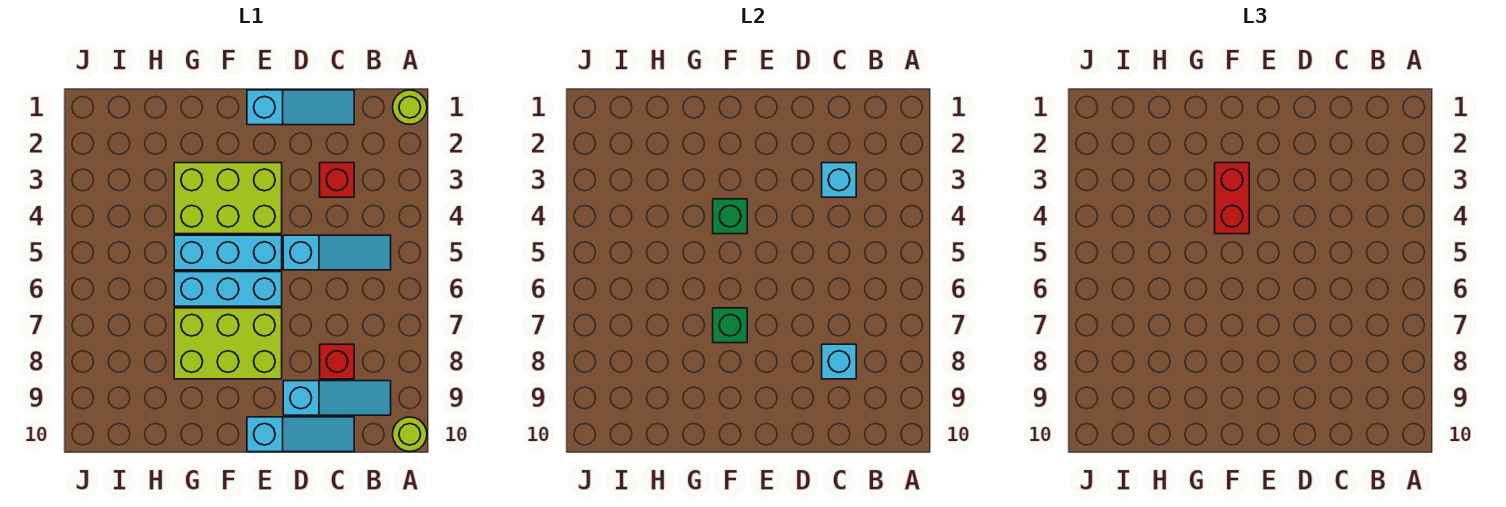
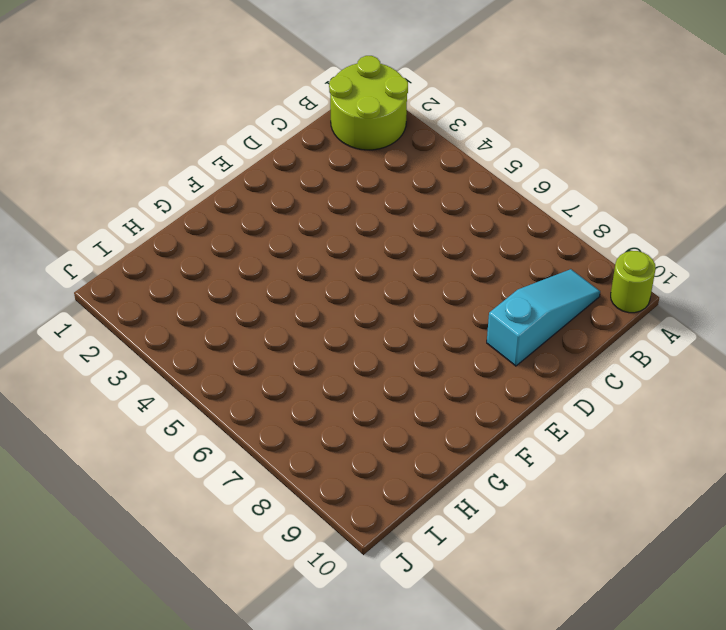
lime round brick A1:B2 level 1 -> lime round brick A1 level 1
none -> cyan slope B5:D5 level 1 top D
none -> cyan slope C1:E1 level 1 top E
none -> red brick C3 level 1

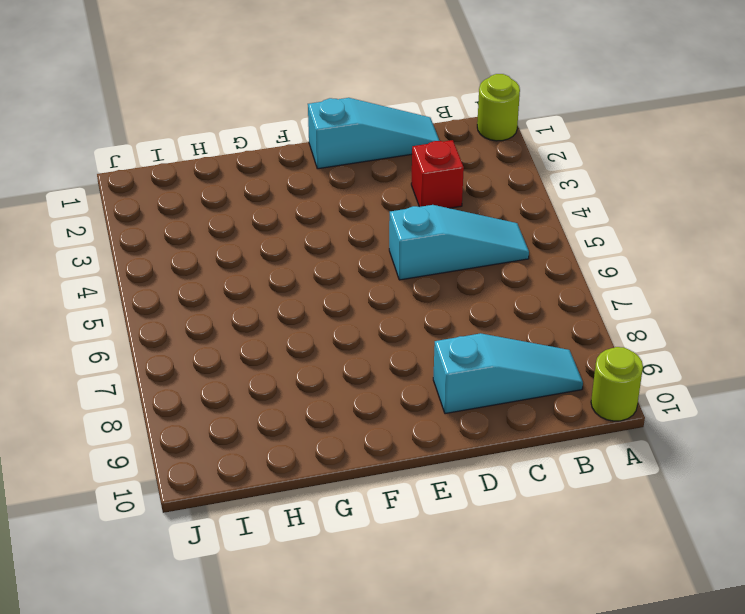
none -> red brick C8 level 1
none -> cyan slope C10:E10 level 1 top E
none -> lime brick E3:G4 level 1

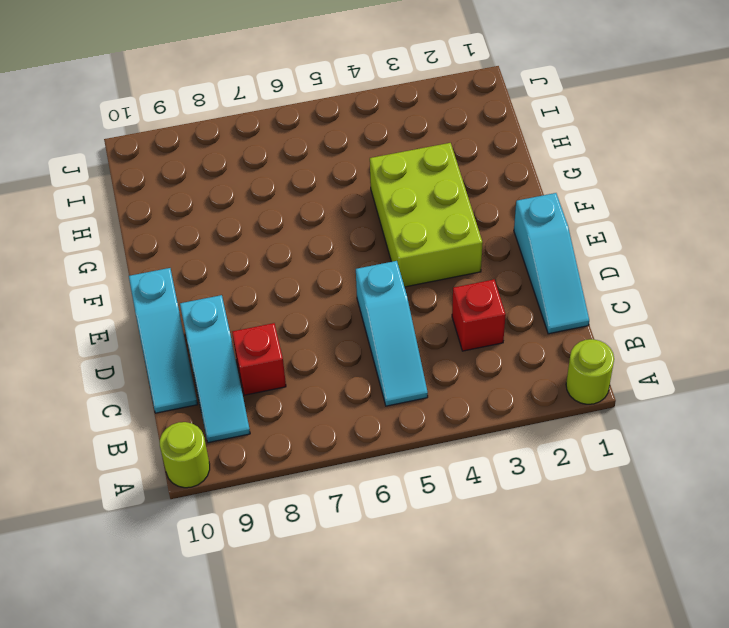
none -> cyan brick E5:G5 level 1
none -> cyan brick E6:G6 level 1
none -> lime brick E7:G8 level 1

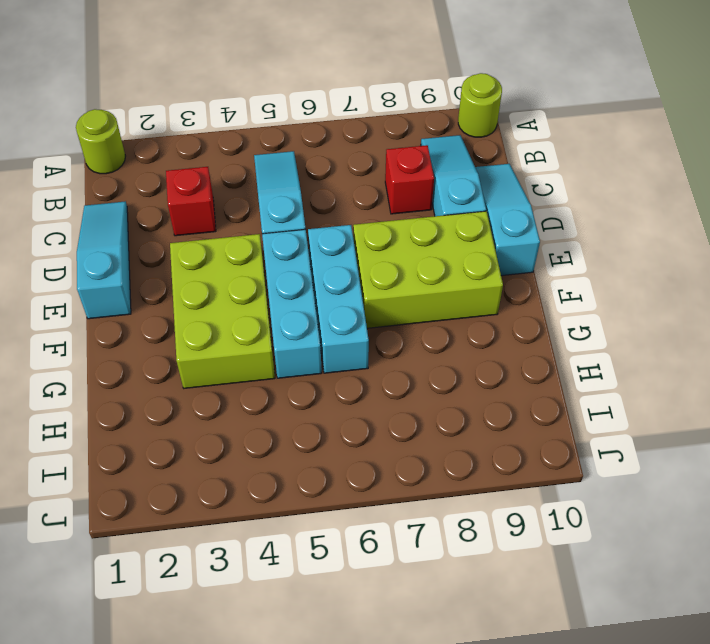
lime brick E7:F9 level 1 -> lime brick E7:G8 level 1
none -> cyan brick C3 level 2
none -> cyan brick C8 level 2
none -> green brick F4 level 2

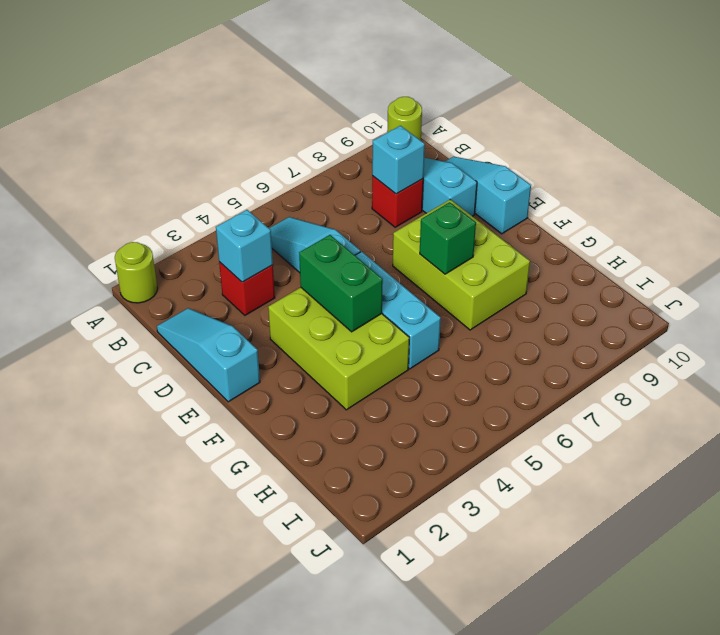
green brick E4:F4 level 2 -> green brick F4 level 2
none -> cyan brick E6:G6 level 1
none -> red brick F3:F4 level 3

